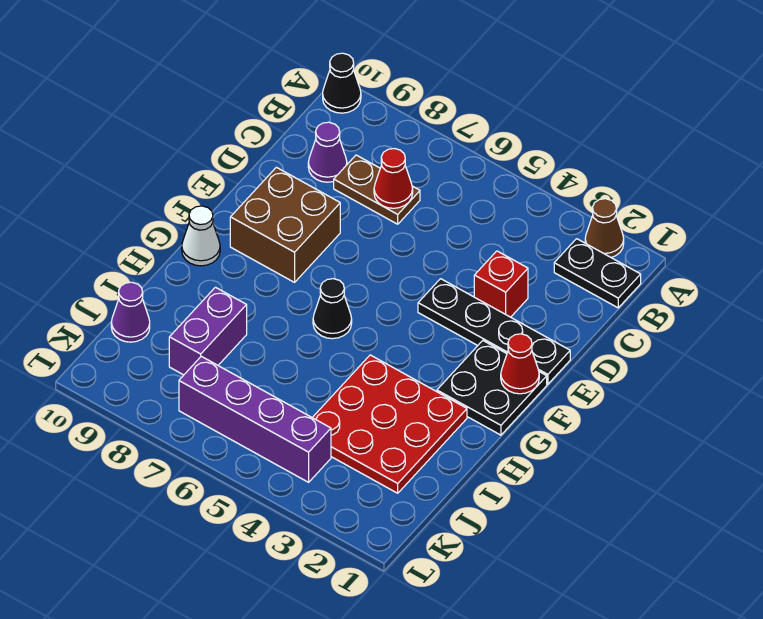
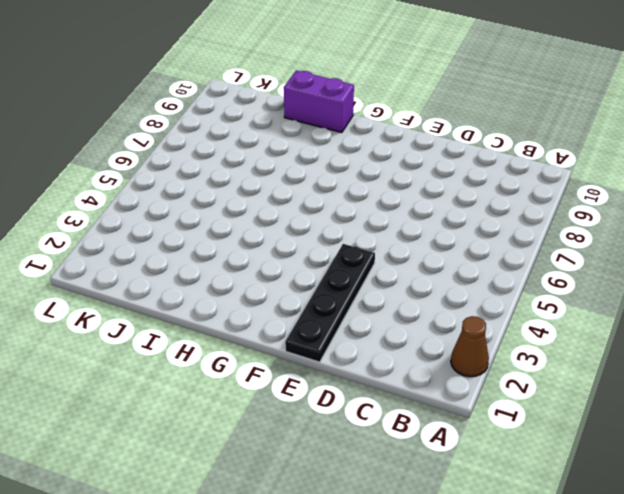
purple brick H10:I10 level 1 -> purple brick I8:J8 level 1
none -> black cone A10 level 1
none -> black plate B1:B2 level 1
none -> brown plate C7:C8 level 1

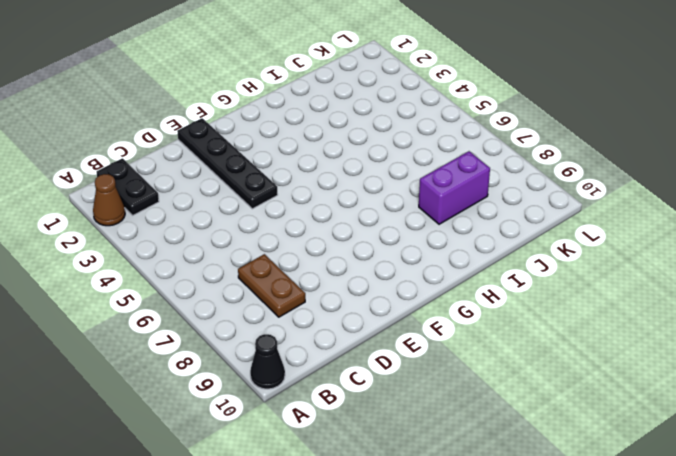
none -> purple cone C9 level 1
none -> red brick D3 level 1
none -> brown brick E8:F9 level 1

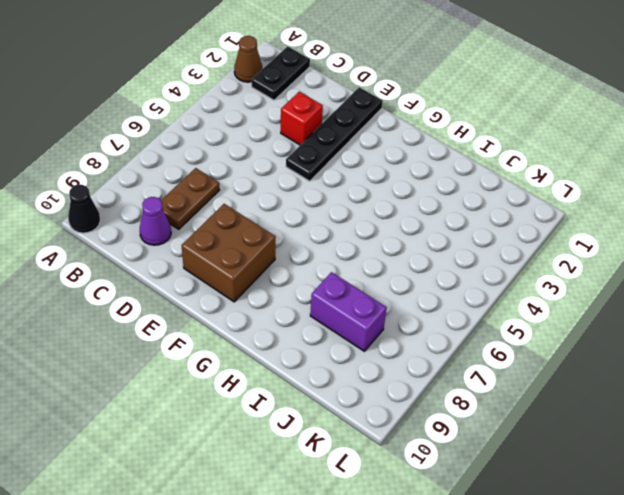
none -> black plate F1:G2 level 1
none -> black cone G6 level 1
none -> white cone G10 level 1

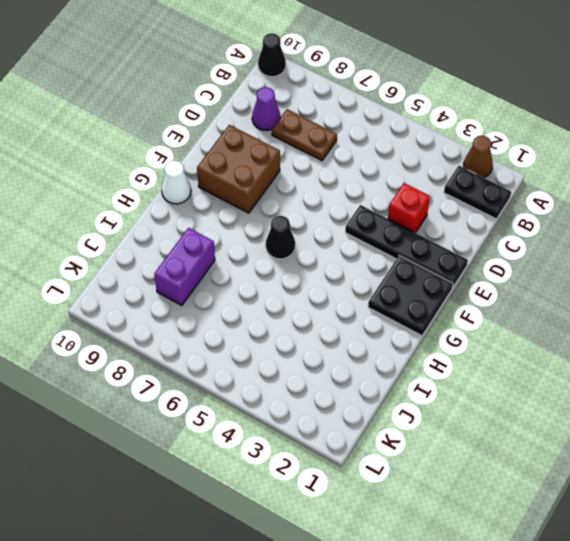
none -> red plate H2:J4 level 1
none -> purple cone J10 level 1
none -> purple brick K4:K7 level 1

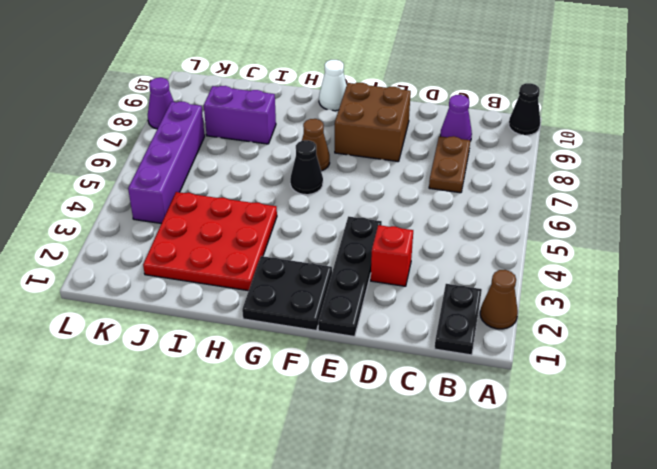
brown cone G7 level 1 -> none
purple cone L8 level 1 -> purple cone J10 level 1
none -> red cone C7 level 2
none -> red cone F1 level 2

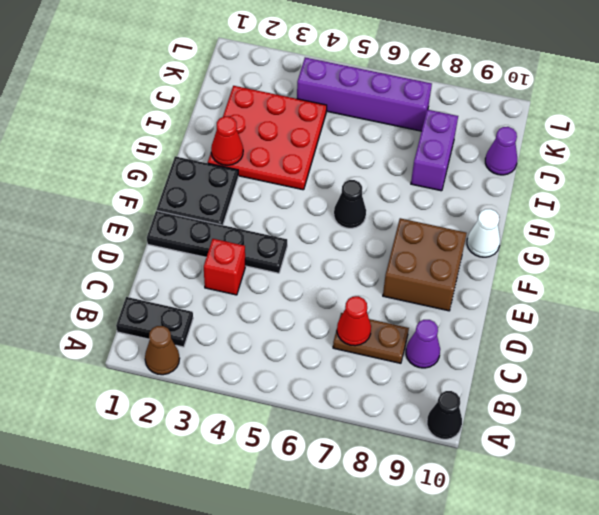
red cone H2 level 2 -> red cone F1 level 2

